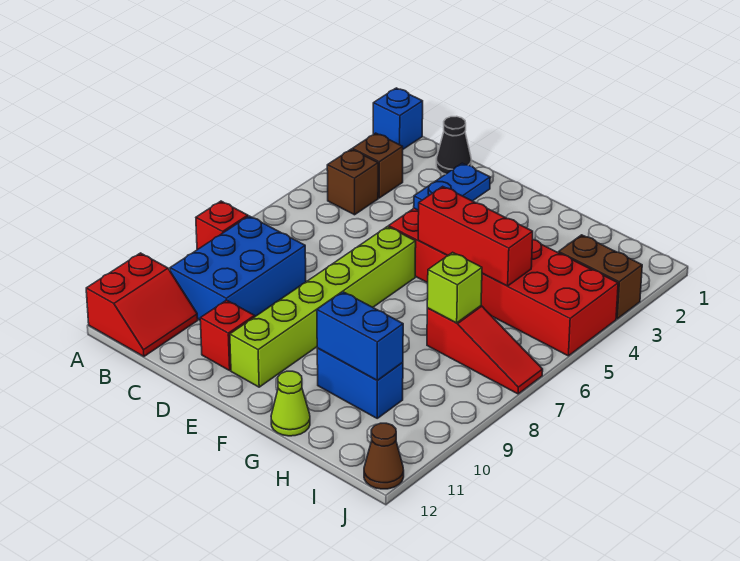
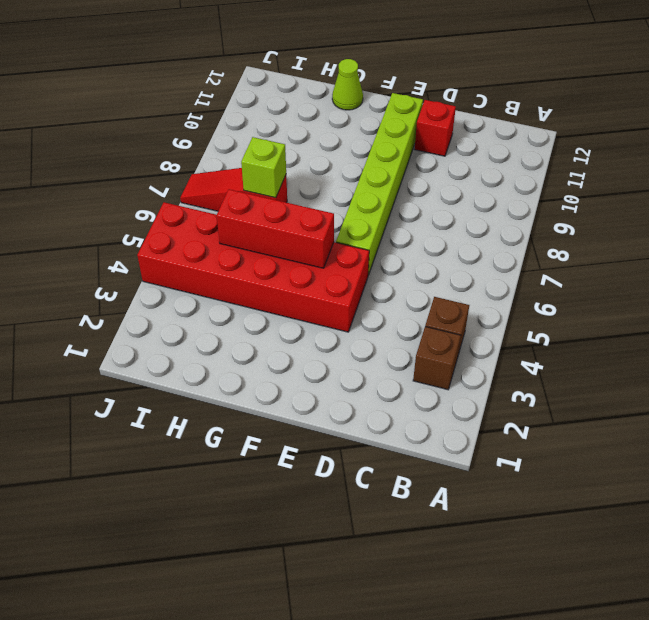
none -> blue brick A1 level 1
none -> red brick A8 level 1
none -> red slope A11:B12 level 1 top A

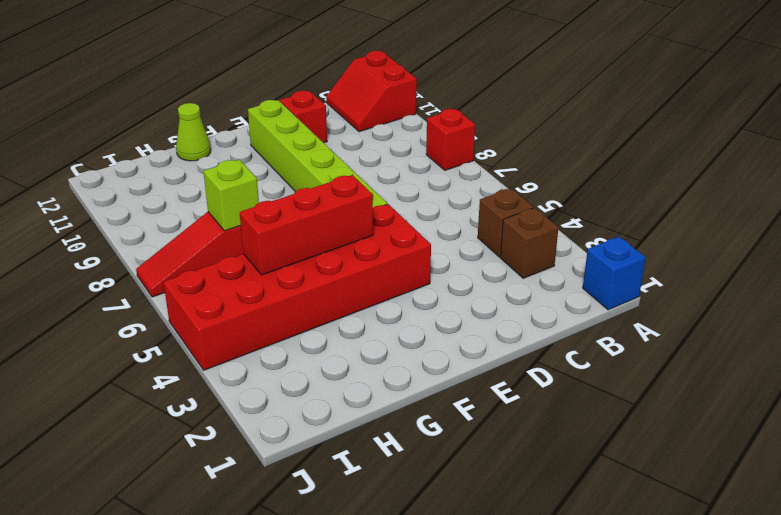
none -> blue brick B8:C10 level 1
none -> black cone C1 level 1
none -> blue brick G10:H10 level 1

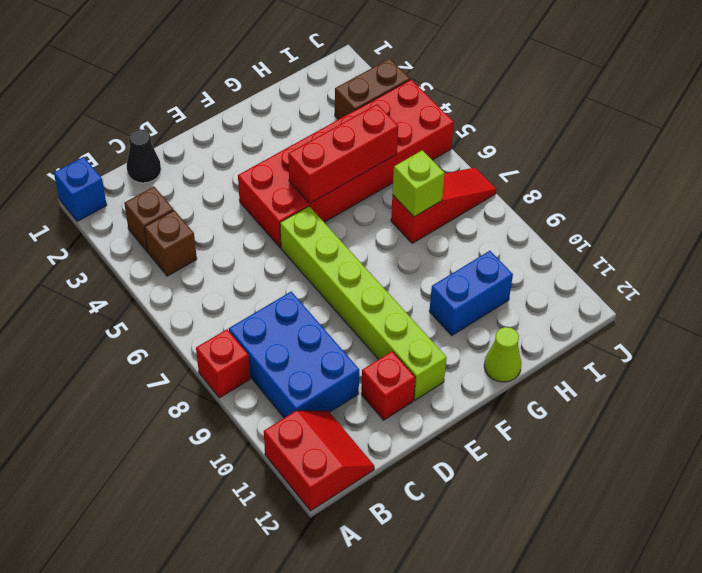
none -> brown cone J12 level 1
none -> blue plate E3:E4 level 2
none -> blue brick G10:H10 level 2

